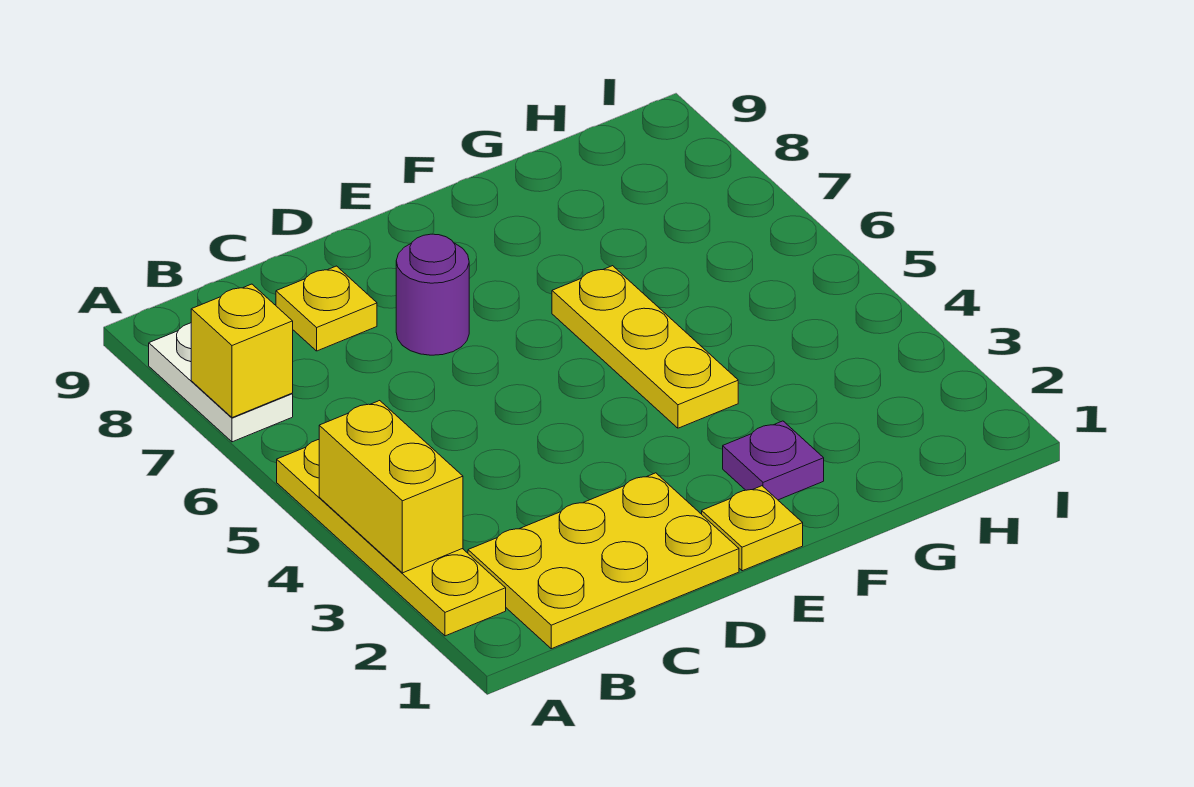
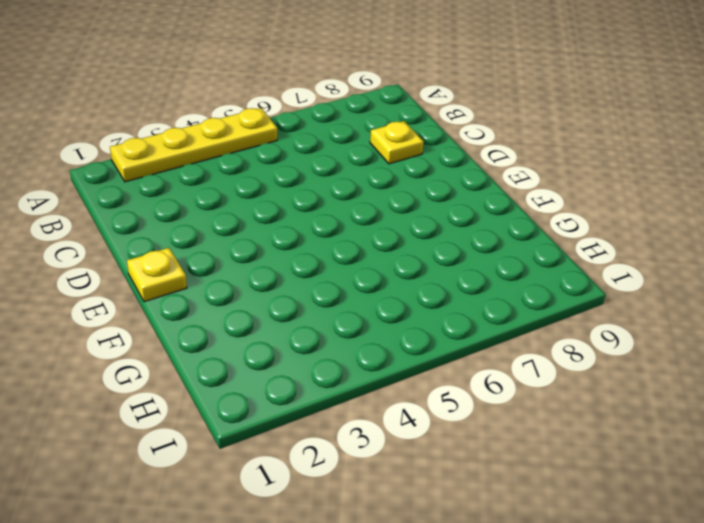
none -> white plate A7:A8 level 1
none -> yellow plate B1:D2 level 1

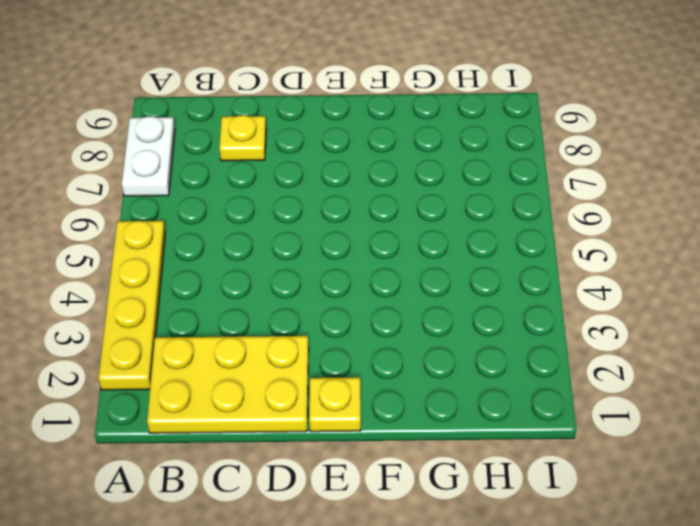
none -> purple round brick D7 level 1
none -> purple plate F2 level 1

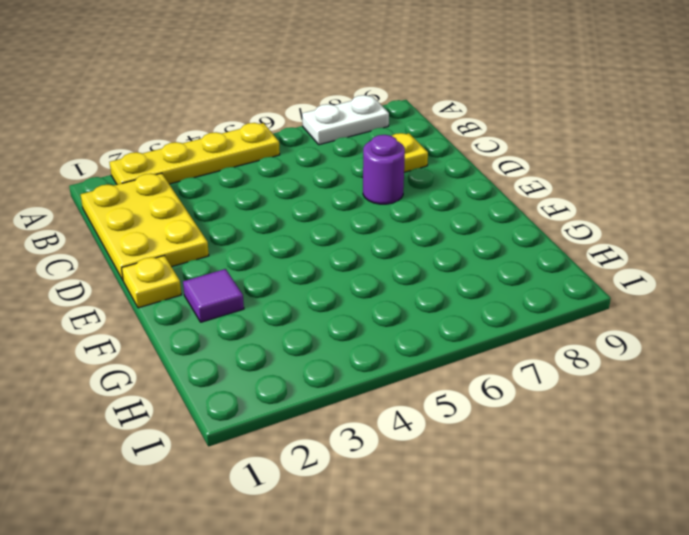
purple tile F2 level 1 -> purple plate F2 level 1
none -> yellow plate F4:F6 level 1
none -> yellow brick A3:A4 level 2

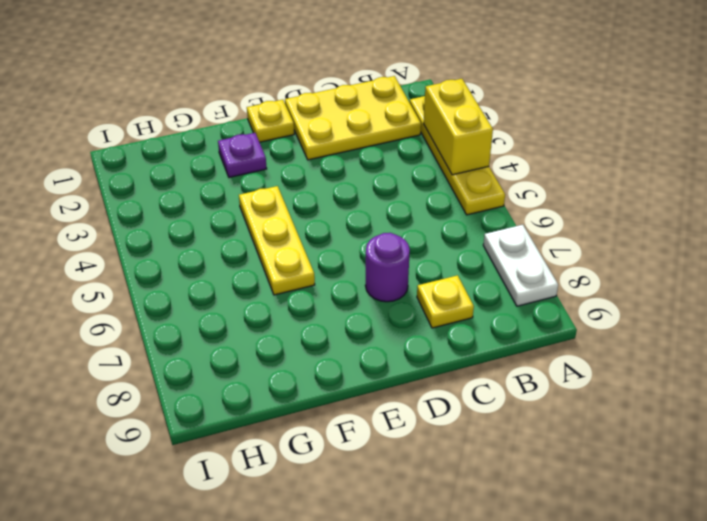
none -> yellow brick A7 level 2

